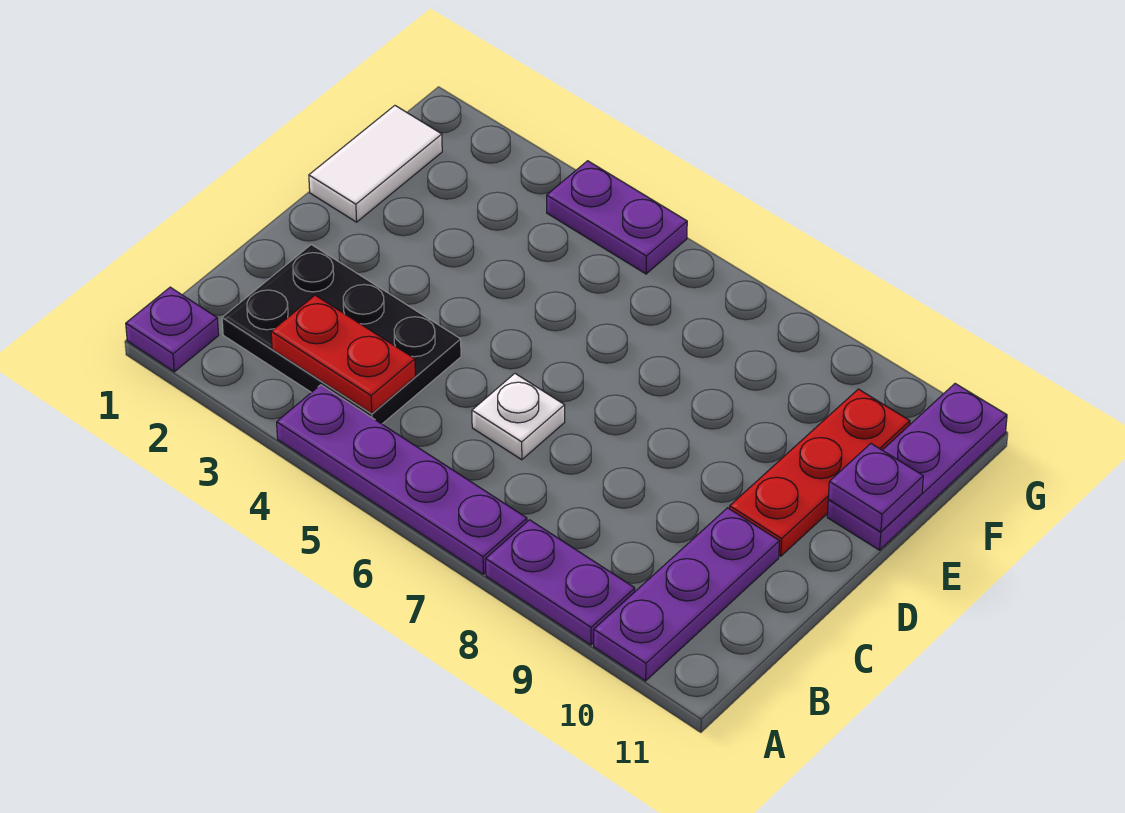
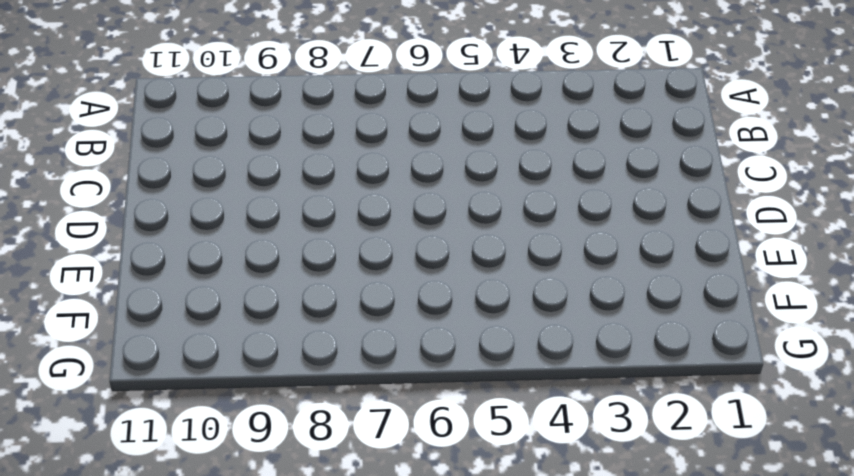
none -> purple plate A1 level 1
none -> purple plate A4:A7 level 1
none -> purple plate A8:A9 level 1

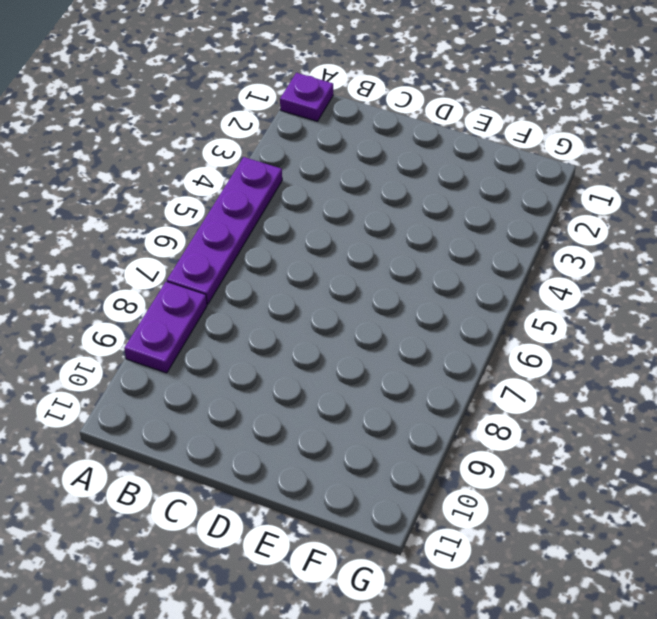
none -> purple plate A10:C10 level 1
none -> black plate B2:C4 level 1
none -> white plate C6 level 1

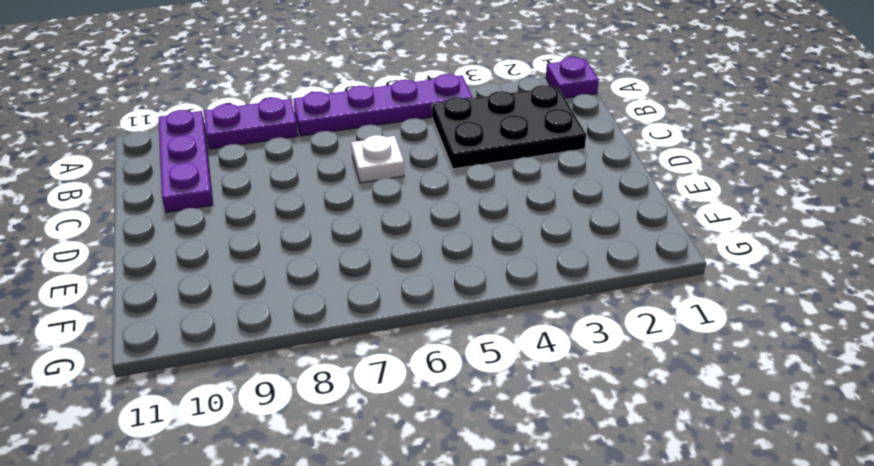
none -> red plate D10:F10 level 1
none -> white tile E1:F1 level 1
none -> purple plate E11:G11 level 1

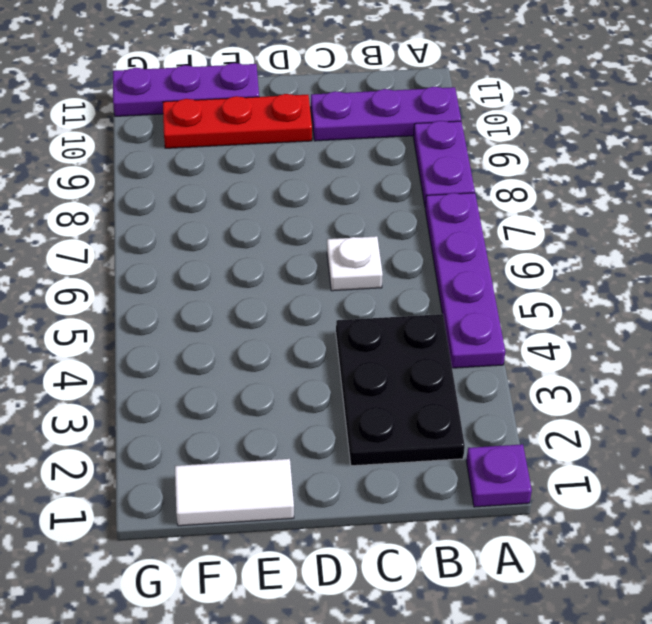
none -> purple plate G4:G5 level 1
none -> red plate B3:B4 level 2
none -> purple plate E11 level 2

